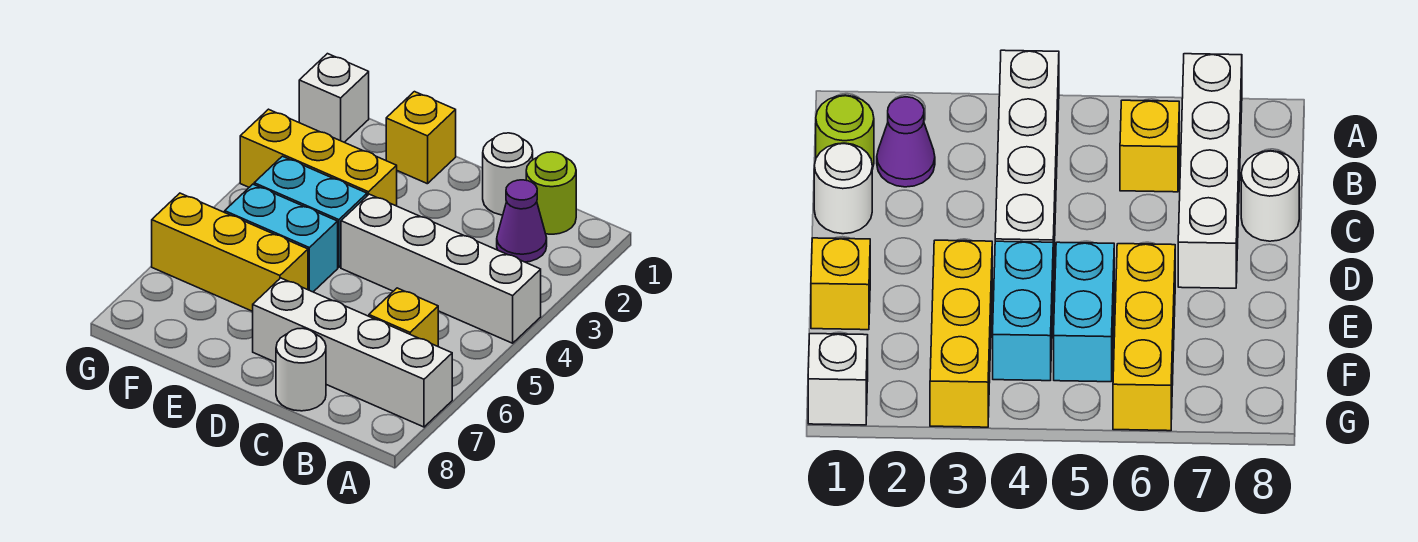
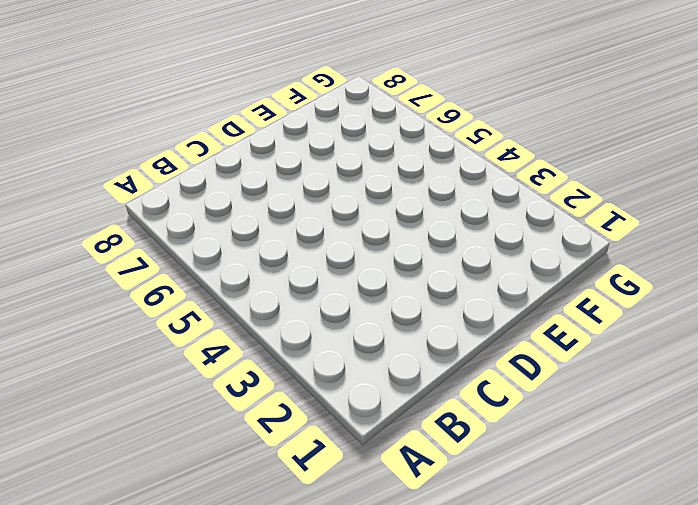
none -> white brick A4:D4 level 1
none -> white brick A7:D7 level 1
none -> lime round brick B1 level 1

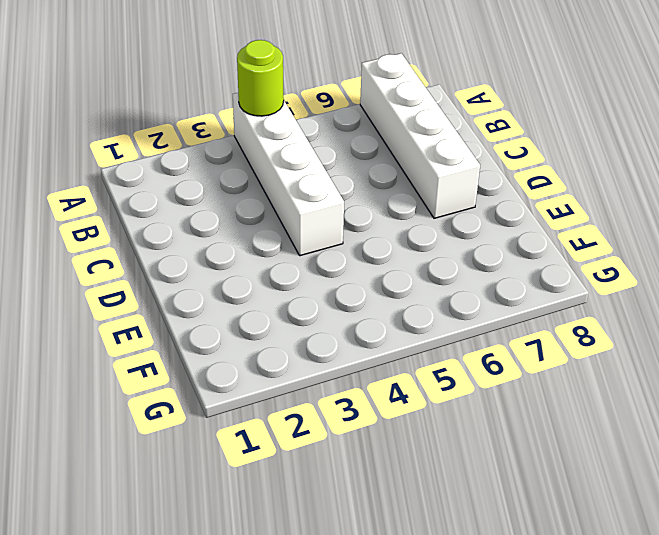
lime round brick A4 level 2 -> lime round brick B1 level 1
none -> purple cone B2 level 1
none -> yellow brick B6 level 1
none -> white round brick C1 level 1

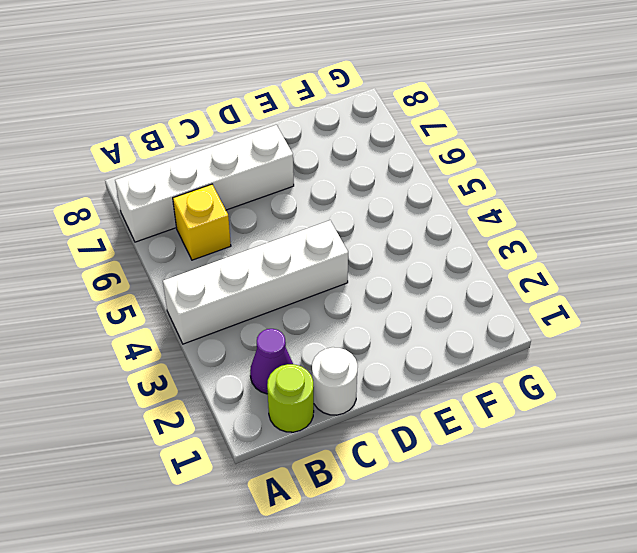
none -> white round brick C8 level 1
none -> yellow brick E1 level 1
none -> yellow brick E3:G3 level 1

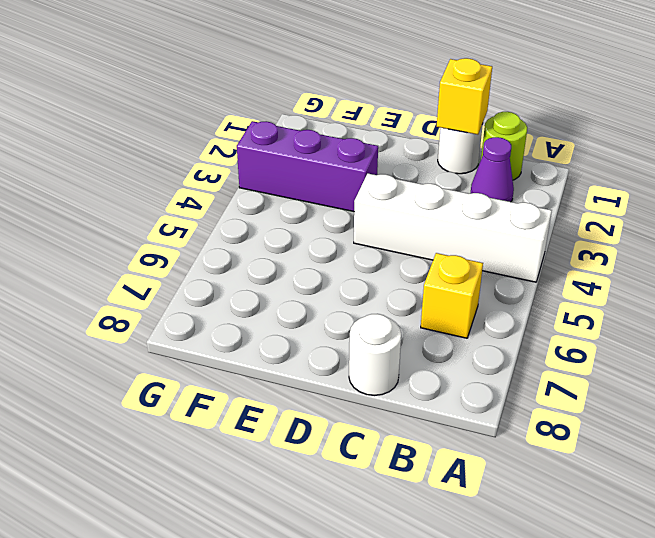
yellow brick C1 level 2 -> yellow brick E1 level 1
purple brick E3:G3 level 1 -> yellow brick E3:G3 level 1
none -> white brick A7:D7 level 1
none -> cyan brick E4:F4 level 1
none -> cyan brick E5:F5 level 1

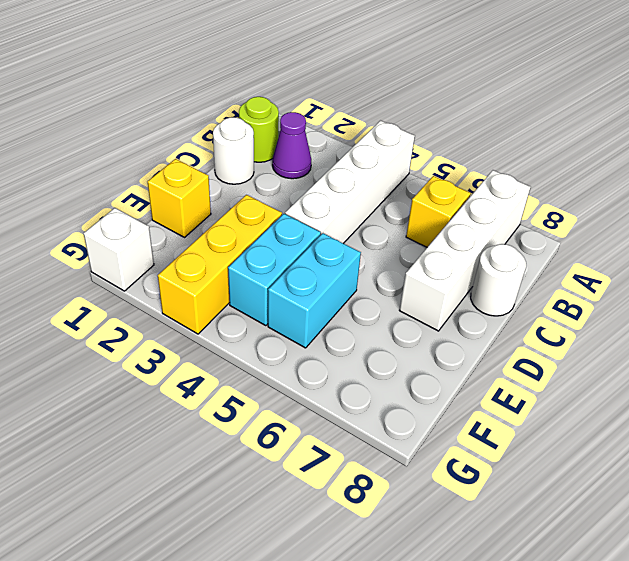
none -> yellow brick E6:G6 level 1

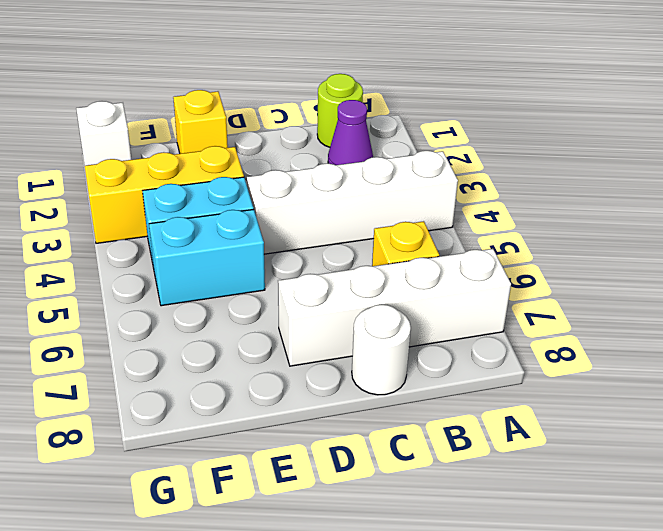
none -> white round brick C1 level 1
none -> yellow brick E6:G6 level 1

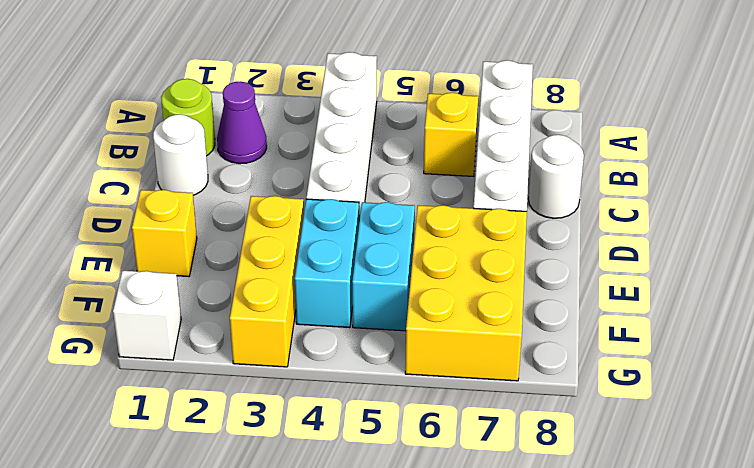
yellow brick E6:G7 level 1 -> yellow brick E6:G6 level 1

